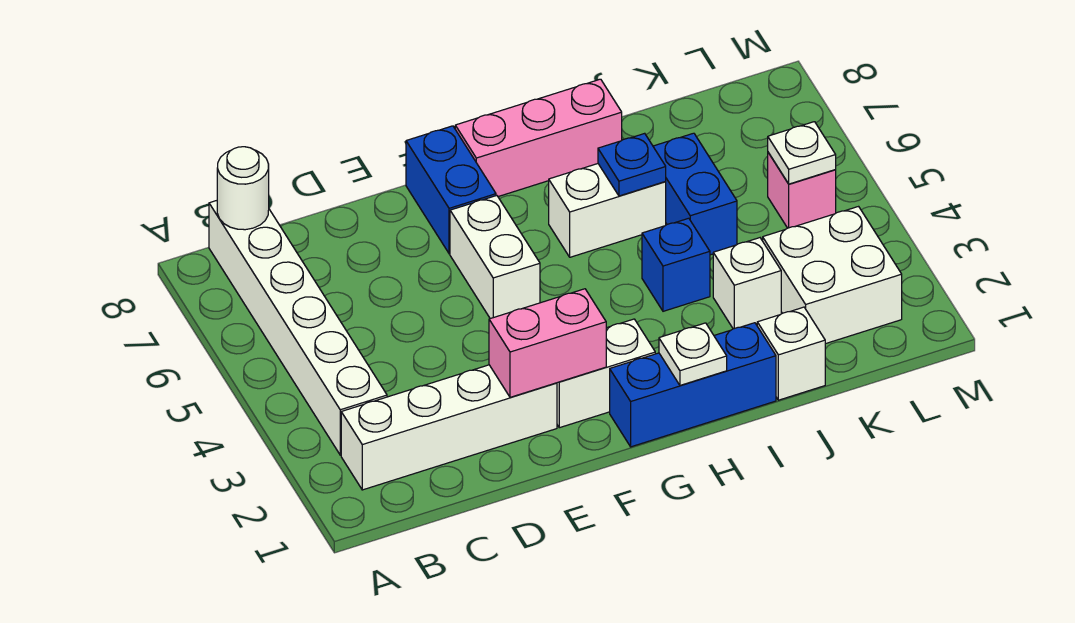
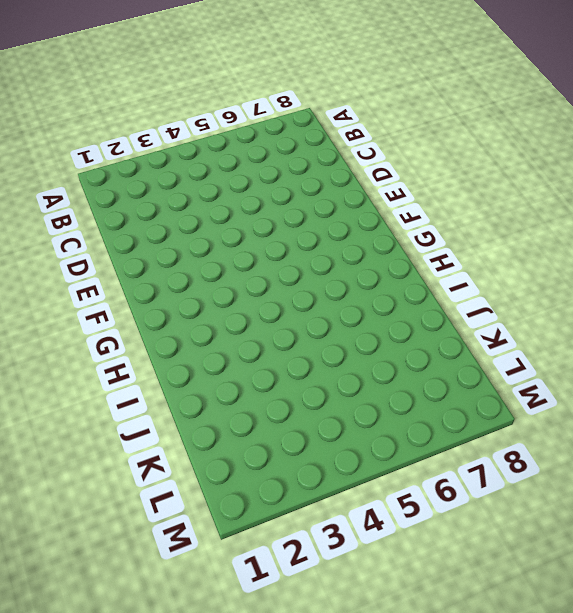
none -> white brick B2:E2 level 1
none -> white brick B3:B8 level 1
none -> white brick F2:G2 level 1

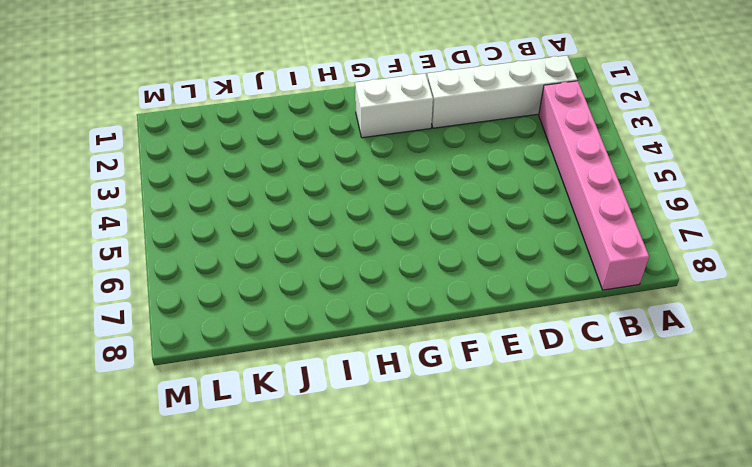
pink brick B3:B8 level 1 -> white brick B3:B8 level 1
none -> white brick F5:F6 level 1
none -> blue brick F7:F8 level 1
none -> blue brick G1:I1 level 1

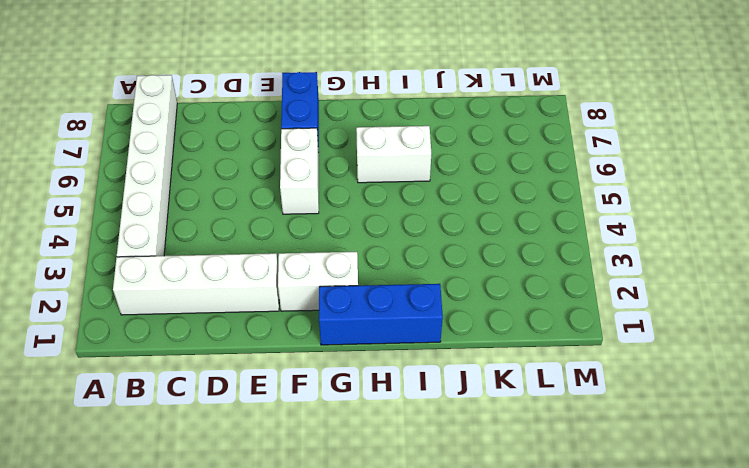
none -> pink brick G8:I8 level 1
none -> blue brick I4 level 1
none -> white brick J1 level 1

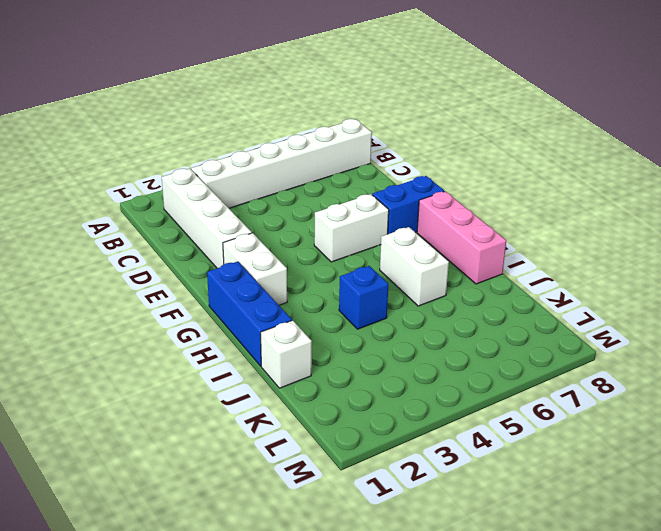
none -> white brick J3 level 1
none -> blue brick J5:J6 level 1
none -> white brick K2:L3 level 1

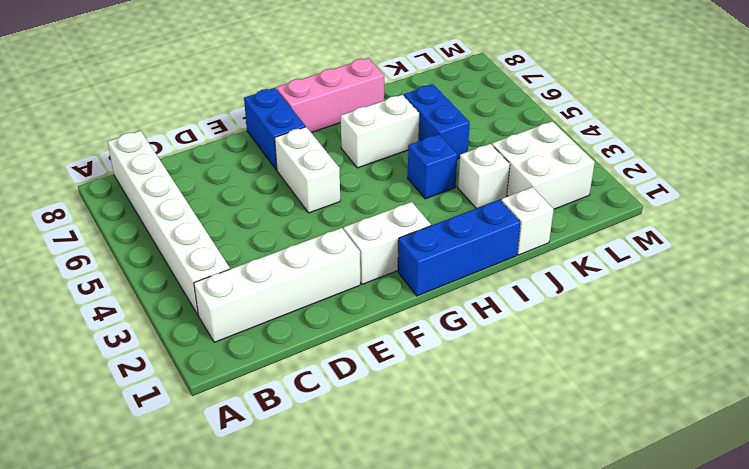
none -> pink brick L5 level 1
none -> white round brick B8 level 2
none -> pink brick E2:F2 level 2

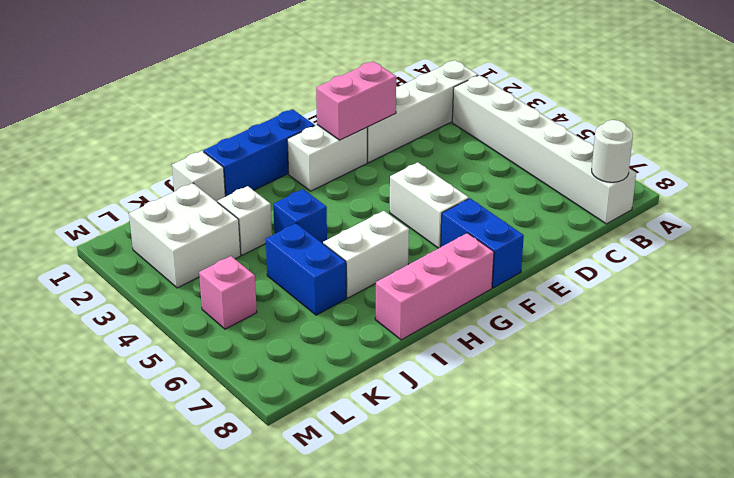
none -> white plate H1 level 2
none -> blue plate I6 level 2
none -> white plate L5 level 2

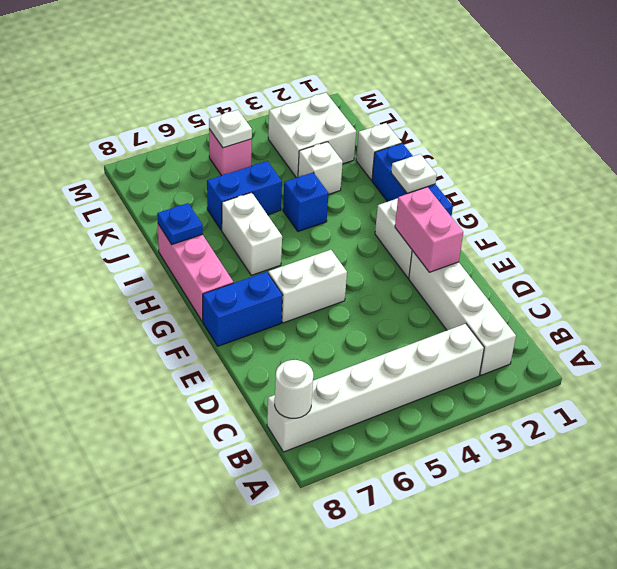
blue plate I8 level 2 -> blue plate I6 level 2

